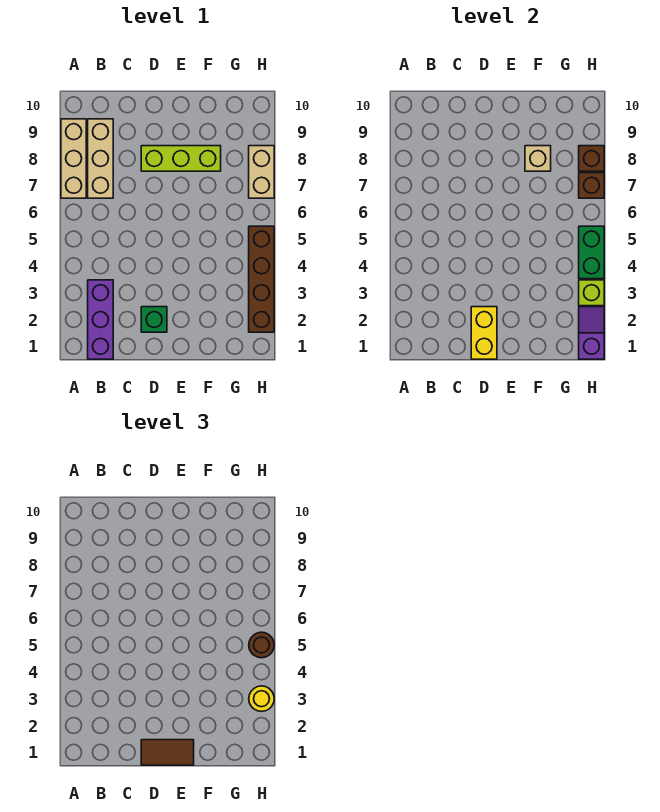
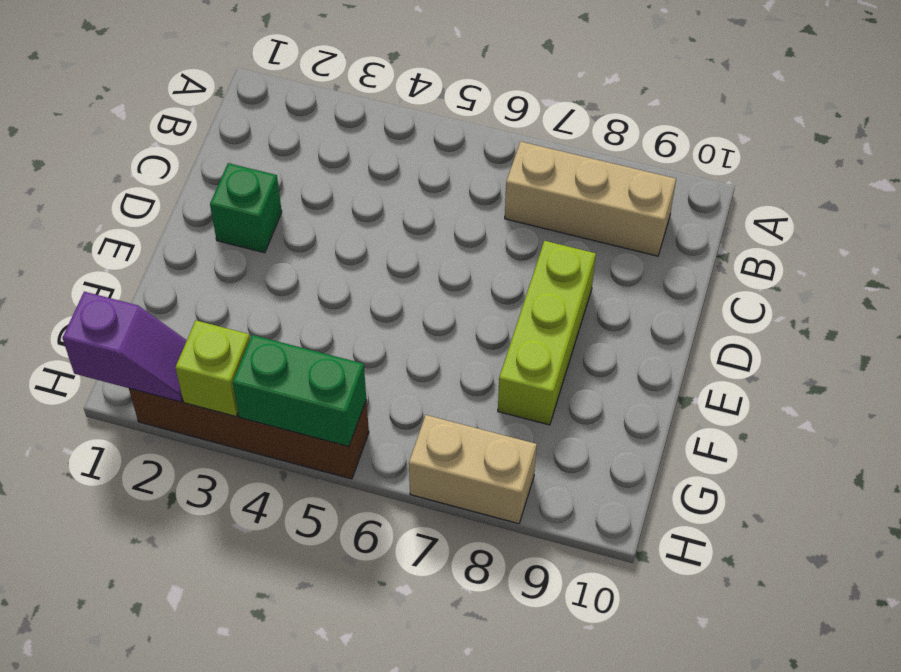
none -> tan brick A7:A9 level 1
none -> purple brick B1:B3 level 1
none -> yellow brick D1:D2 level 2

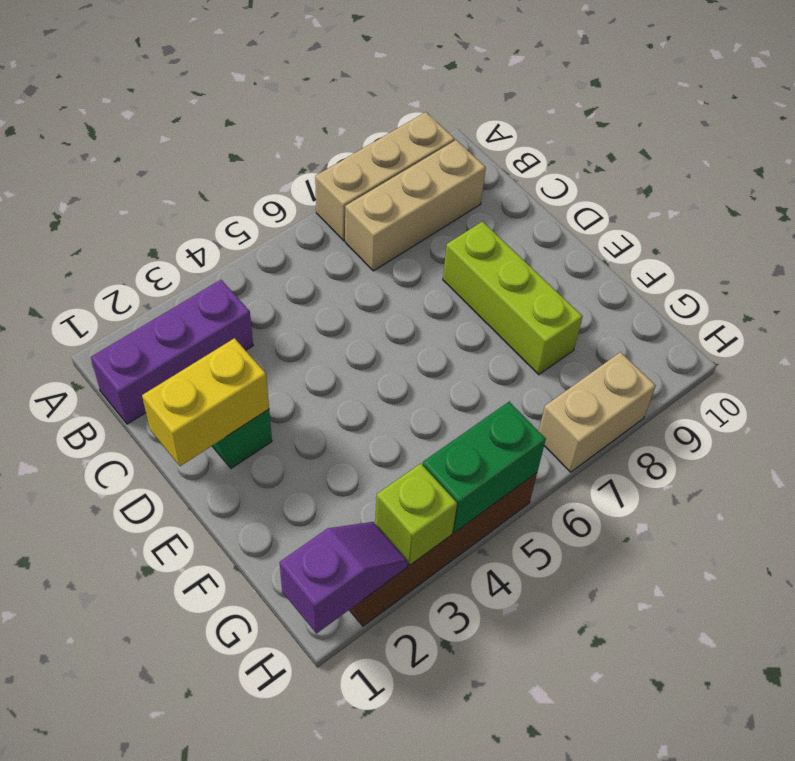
none -> tan brick F8 level 2
none -> brown brick H7 level 2
none -> brown brick H8 level 2

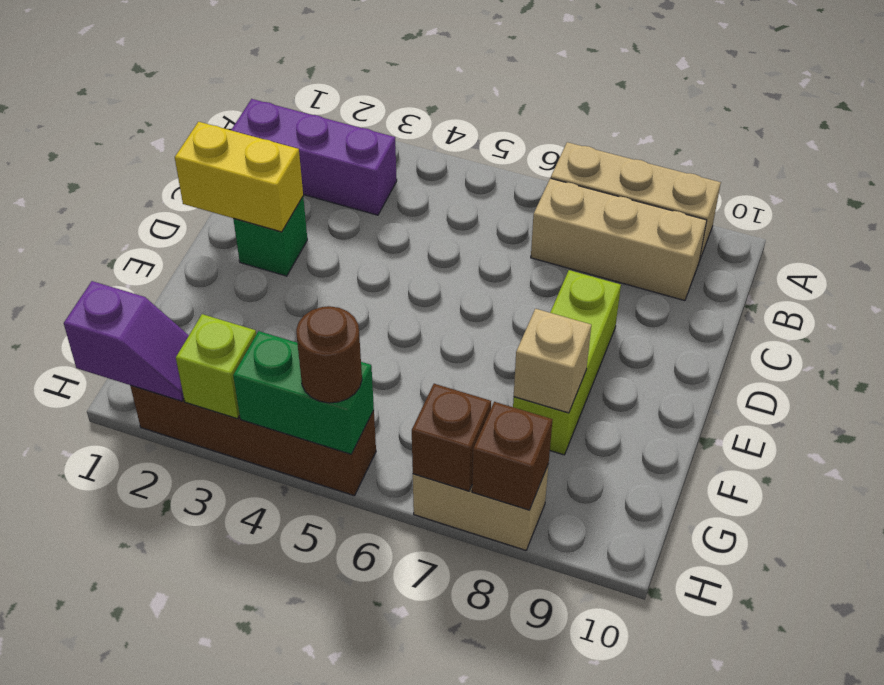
none -> brown tile D1:E1 level 3
none -> yellow round brick H3 level 3

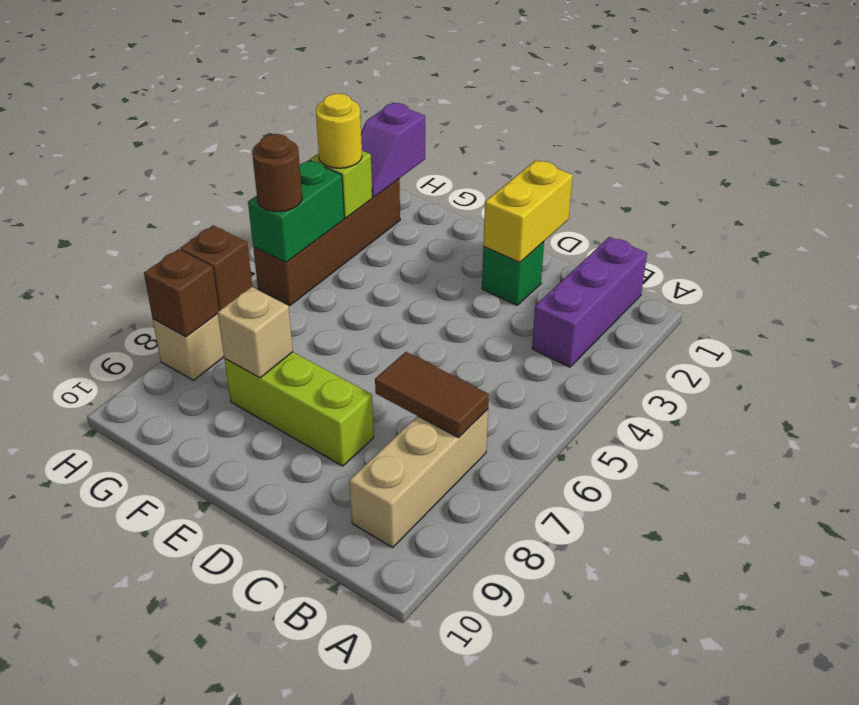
brown tile B7:C7 level 2 -> brown tile D1:E1 level 3
none -> tan brick A7:A9 level 1

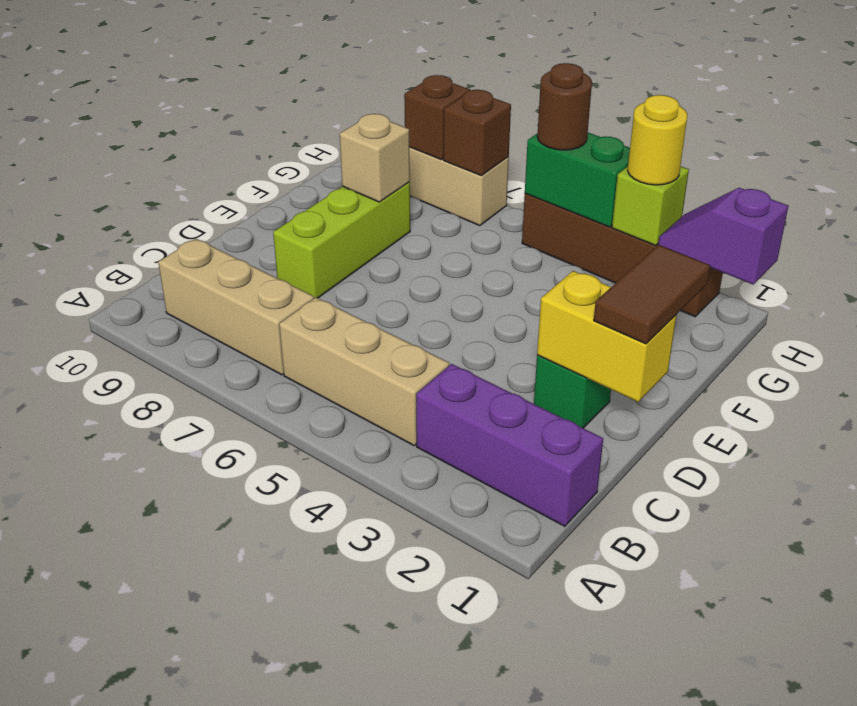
tan brick B4:B6 level 1 -> tan brick A7:A9 level 1

